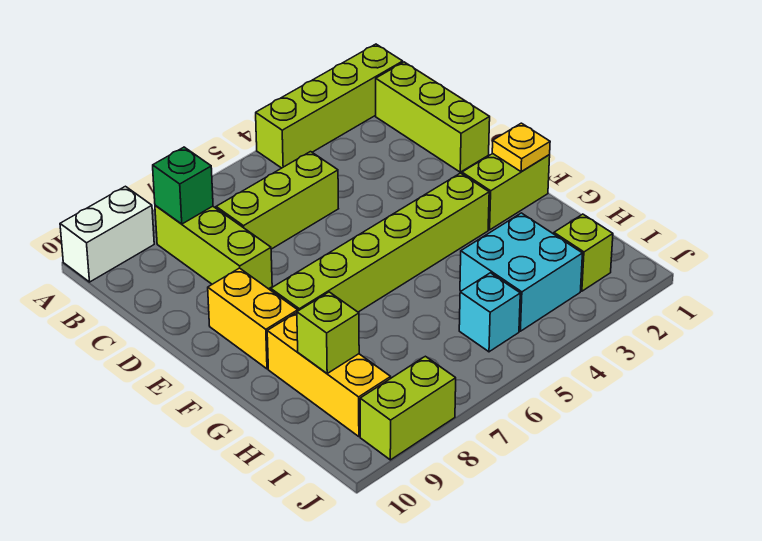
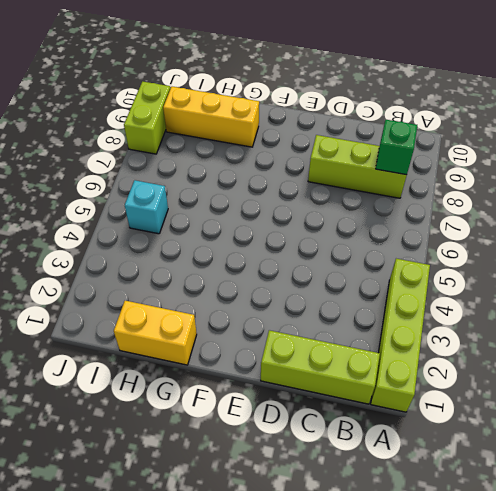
yellow brick G1:H1 level 1 -> yellow brick E9:F9 level 1
none -> white brick A9:A10 level 1
none -> lime brick C5:C7 level 1
none -> lime brick F1:F2 level 1

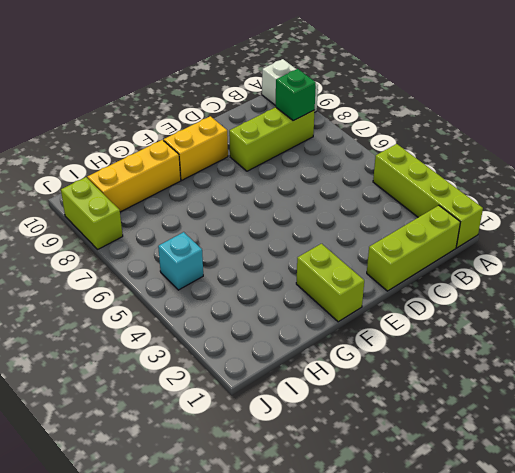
none -> lime brick C5:C7 level 1
none -> lime brick F3:F8 level 1
none -> cyan brick H3:I4 level 1

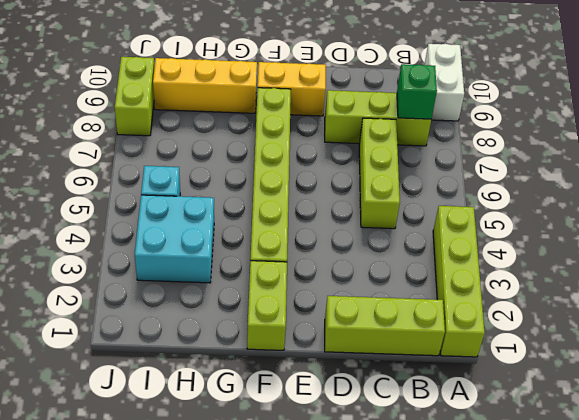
none -> lime brick I2 level 1
none -> yellow plate F1 level 2
none -> lime brick H9 level 2

